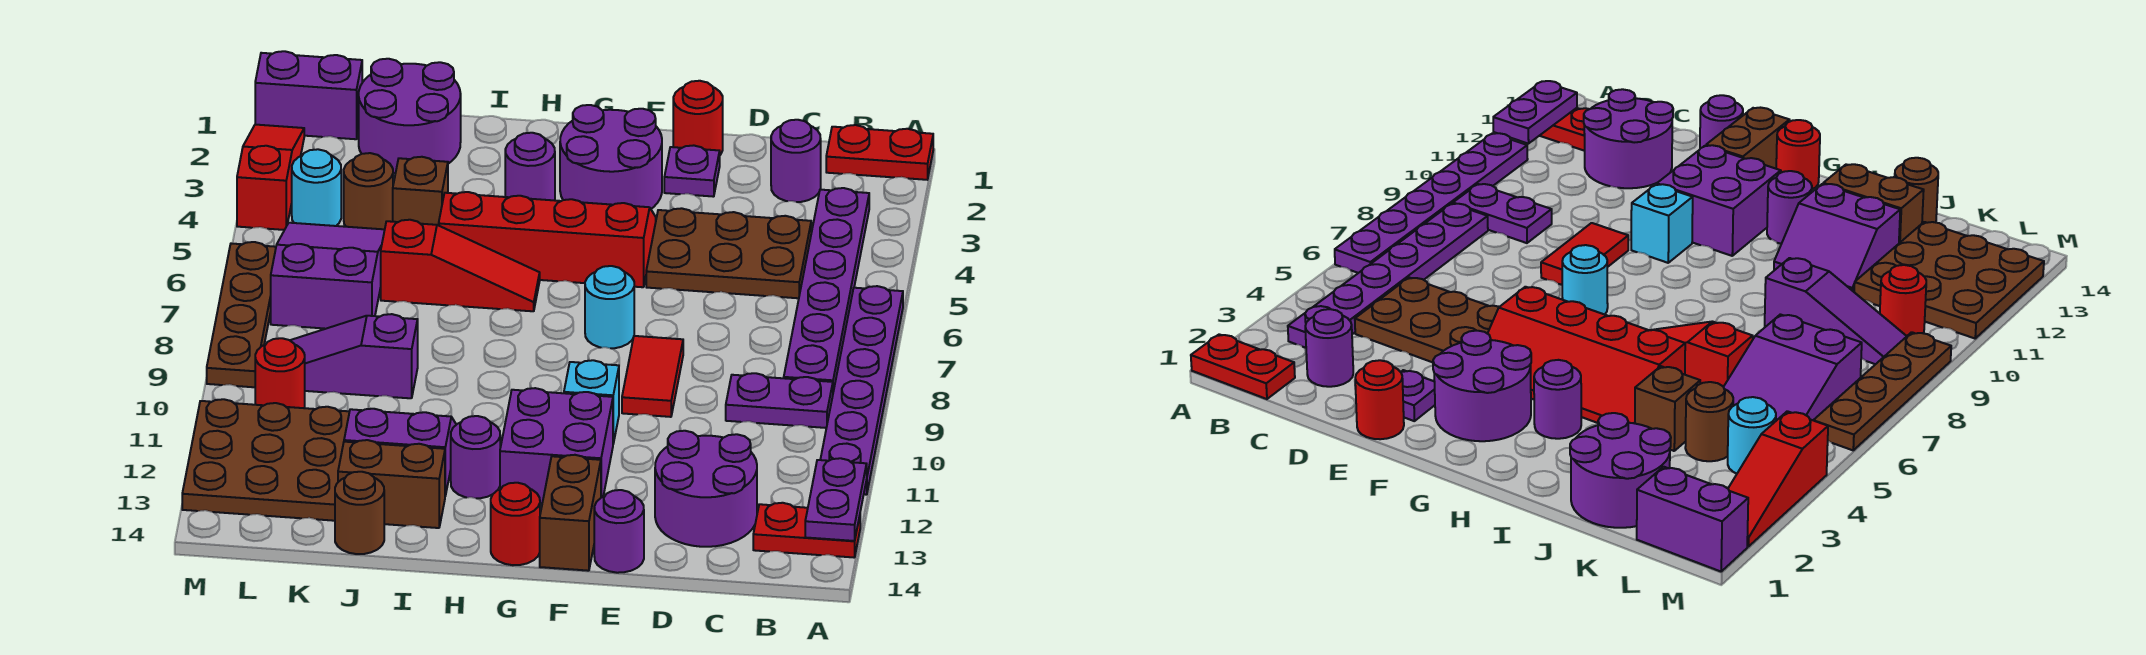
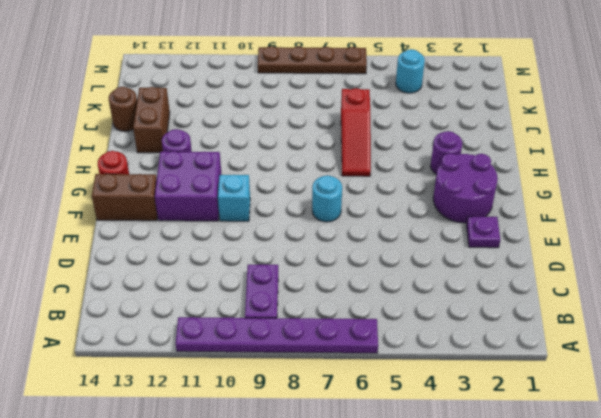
none -> red plate A1:B1 level 1
none -> red plate A13:B13 level 1
none -> purple plate B3:B8 level 1
none -> purple round brick C2 level 1

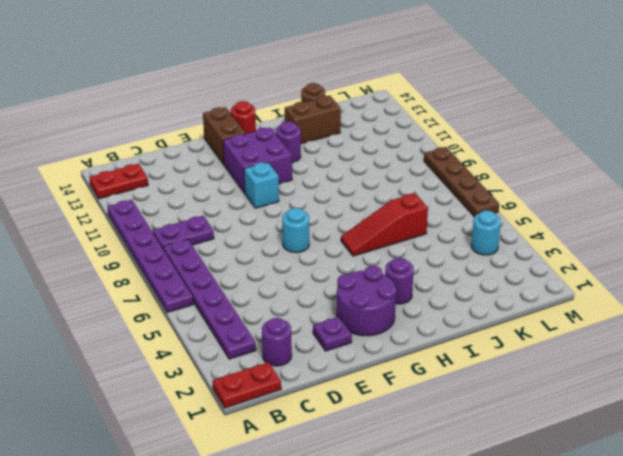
none -> brown plate C4:E5 level 1
none -> purple round brick C12:D13 level 1
none -> red round brick E1 level 1
none -> red tile E8:E9 level 1

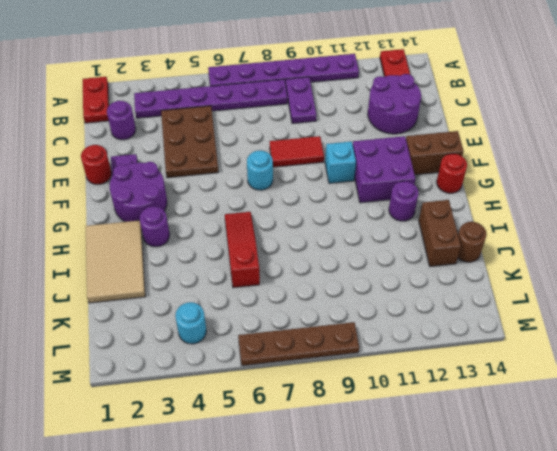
tan tile H1:J2 level 1 -> purple round brick J1:K2 level 1
none -> purple round brick E14 level 1
none -> red slope F4:I5 level 1 top 5
none -> purple slope I11:J12 level 1 top 12
none -> brown brick J4 level 1

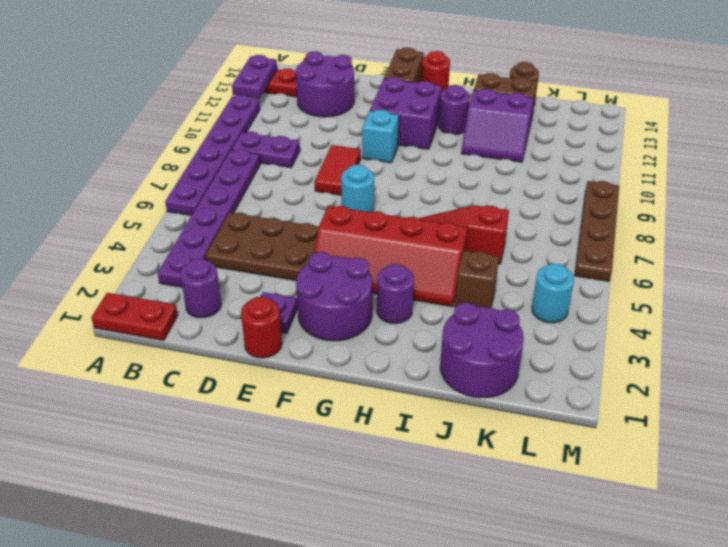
none -> purple round brick E14 level 1
none -> purple slope J9:L9 level 1 top J
none -> brown round brick K4 level 1
none -> purple slope K5:L7 level 1 top 7

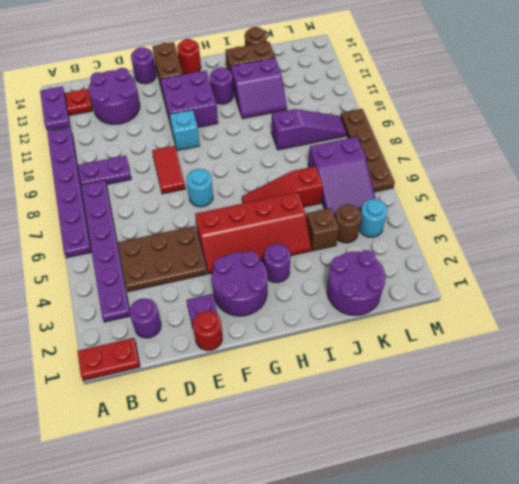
none -> brown plate K11:M13 level 1
none -> purple brick L1:M1 level 1
none -> red round brick L10 level 1
none -> red slope M2:M4 level 1 top 4

